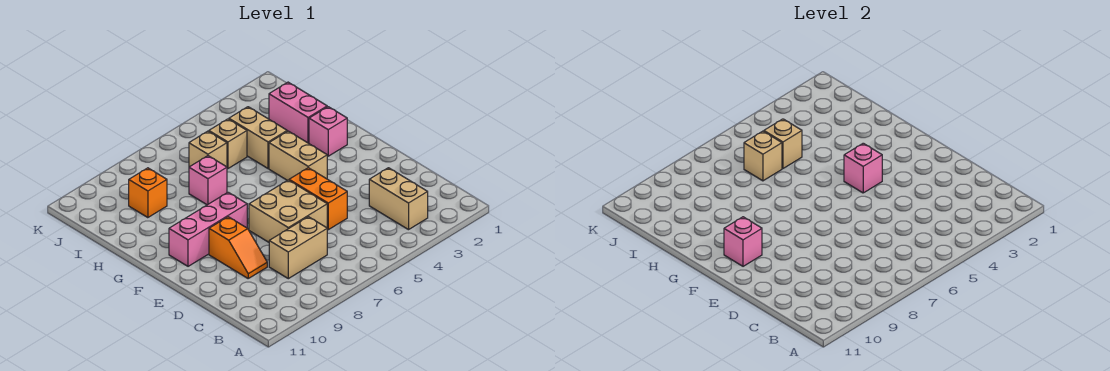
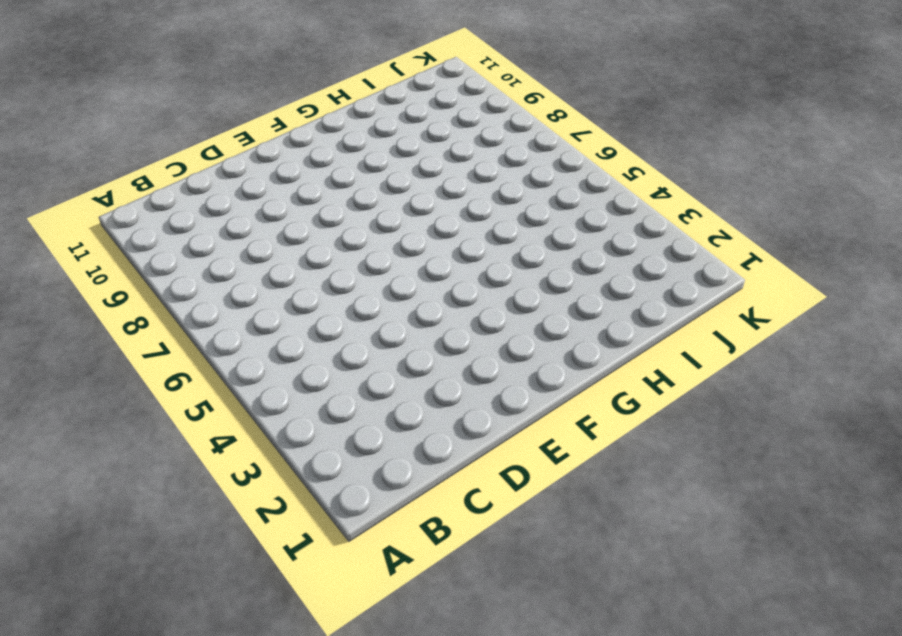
none -> tan brick B3:C3 level 1
none -> tan brick C7:C8 level 1
none -> orange brick D5:E5 level 1

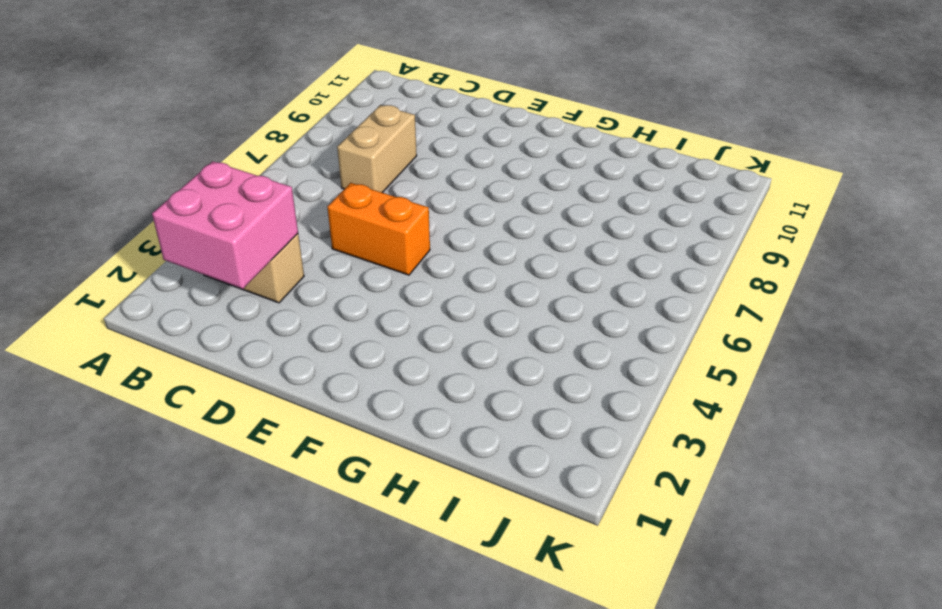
pink brick B2:C3 level 2 -> none
none -> tan brick D6:E7 level 1
none -> orange slope D9:E9 level 1 top E
none -> tan brick F4:G4 level 1

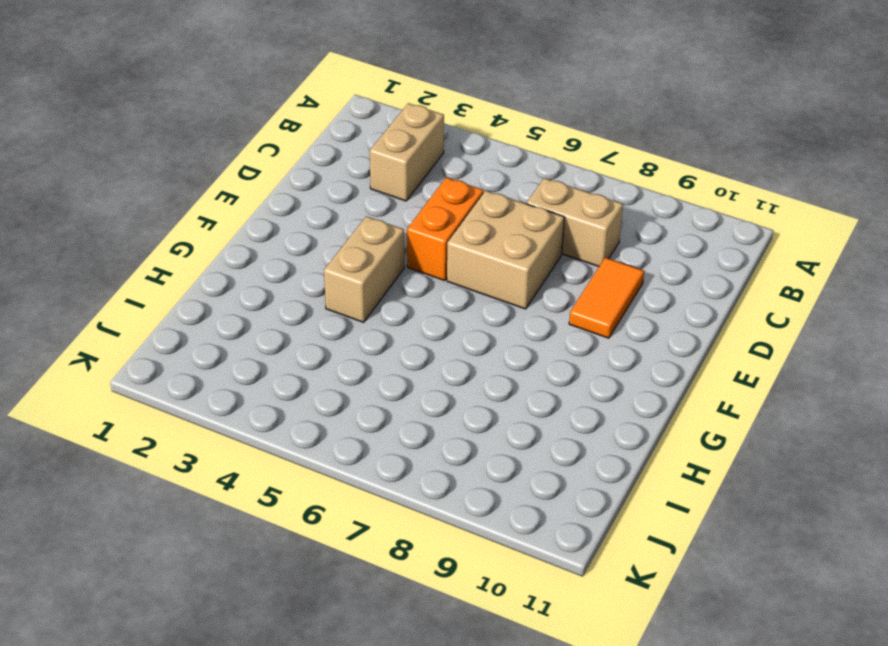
orange tile D9:E9 level 1 -> orange slope D9:E9 level 1 top E
none -> pink brick F8:F10 level 1
none -> pink brick G2 level 1
none -> pink brick H2:I2 level 1

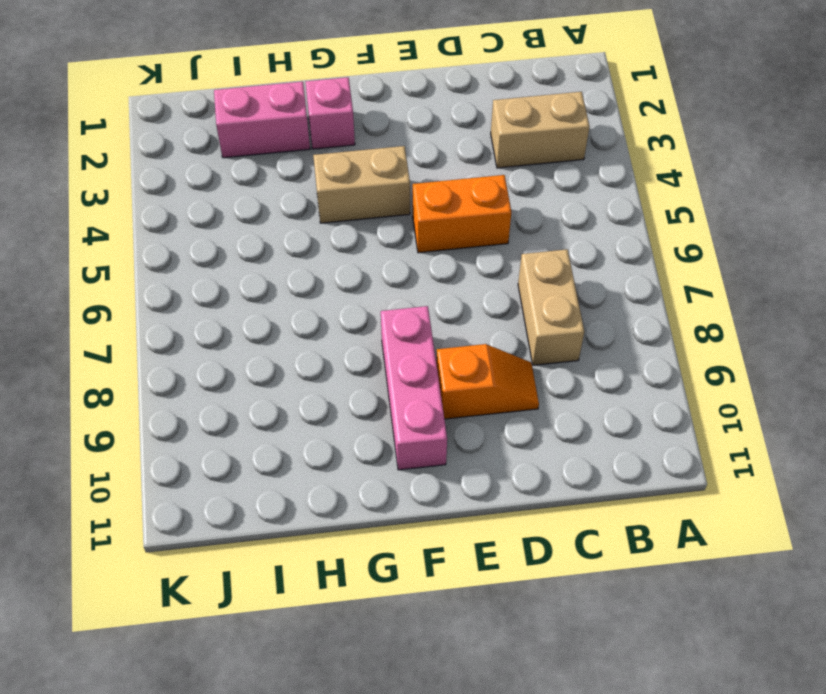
none -> tan brick D6:E7 level 1
none -> tan brick H4:I4 level 1
none -> pink brick H7 level 1

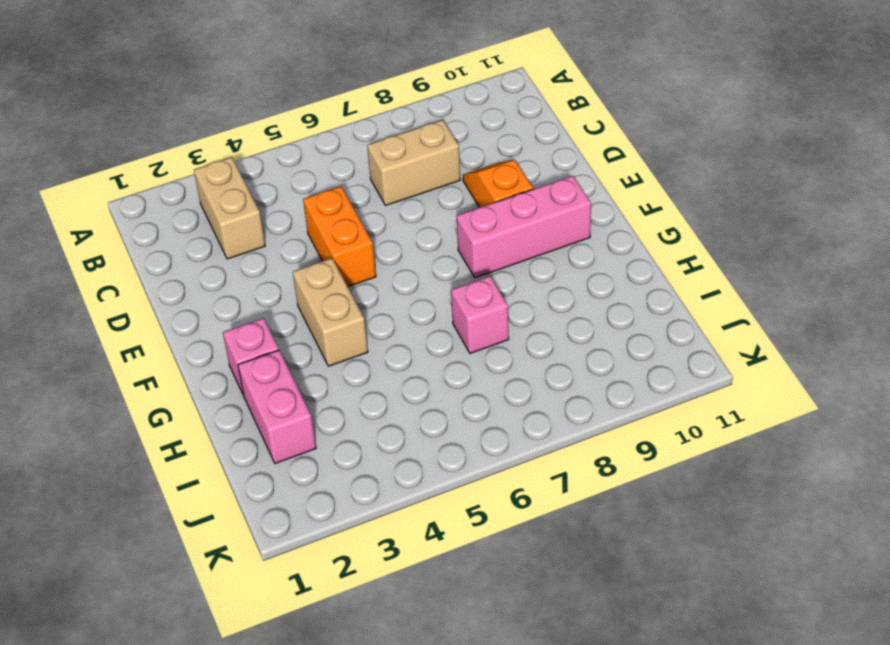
none -> tan brick D6:E7 level 1
none -> tan brick H4:I4 level 1
none -> tan brick I5 level 1

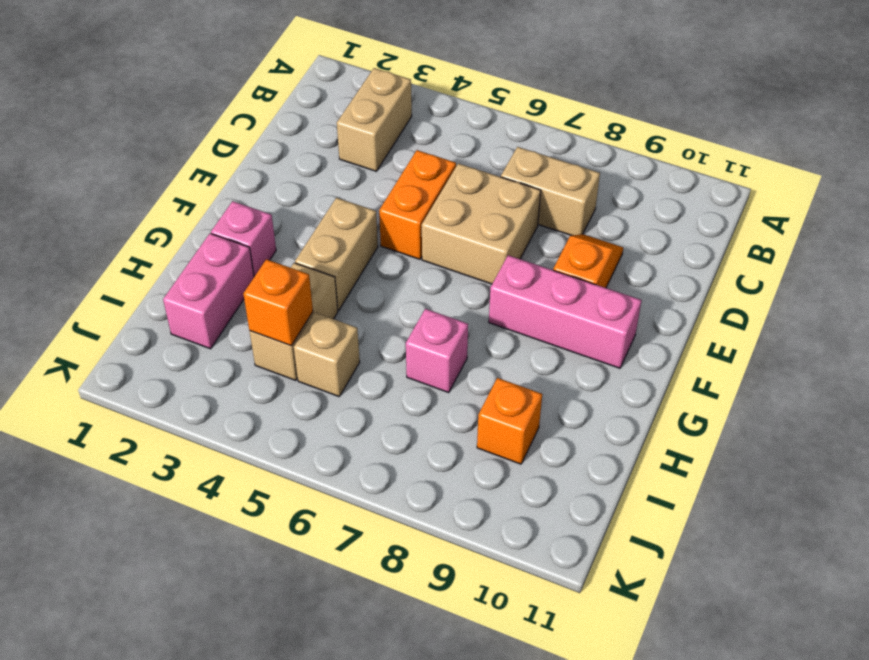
orange brick I4 level 2 -> none
none -> tan brick I6 level 1
none -> pink brick F4 level 2
none -> pink brick F10 level 2

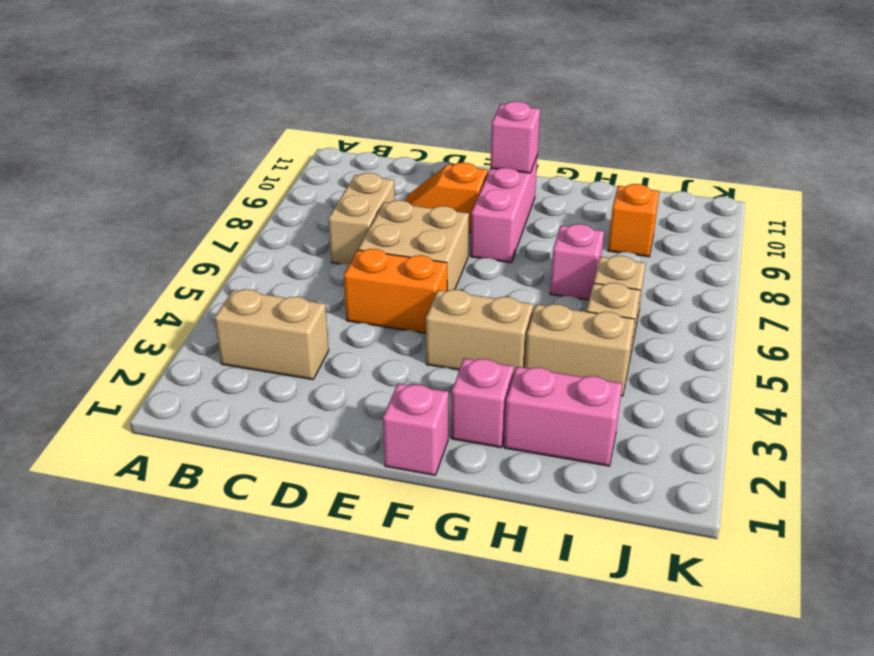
pink brick F1 level 1 -> pink brick F4 level 2
none -> tan brick I5 level 2
none -> tan brick I6 level 2

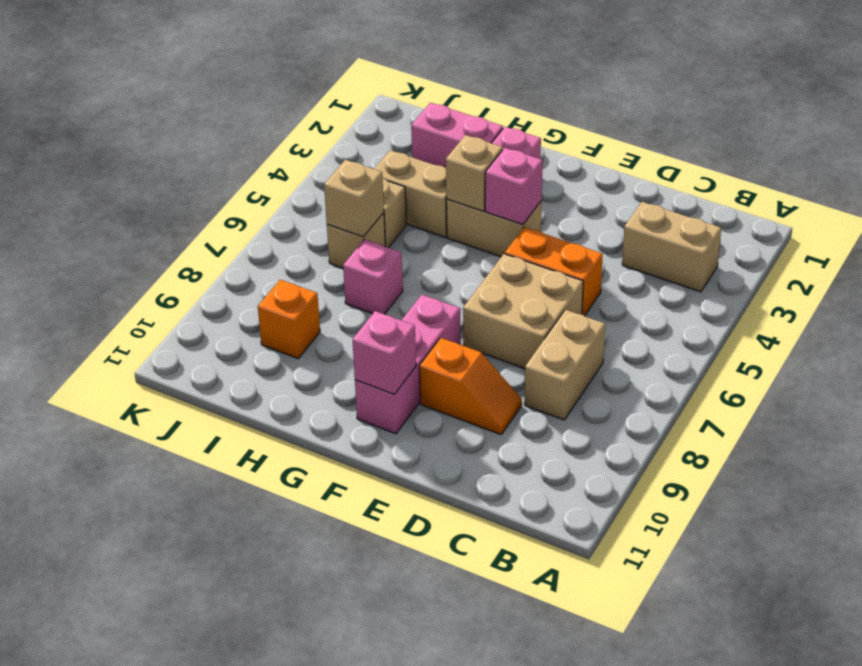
tan brick G4 level 2 -> tan brick I5 level 2

